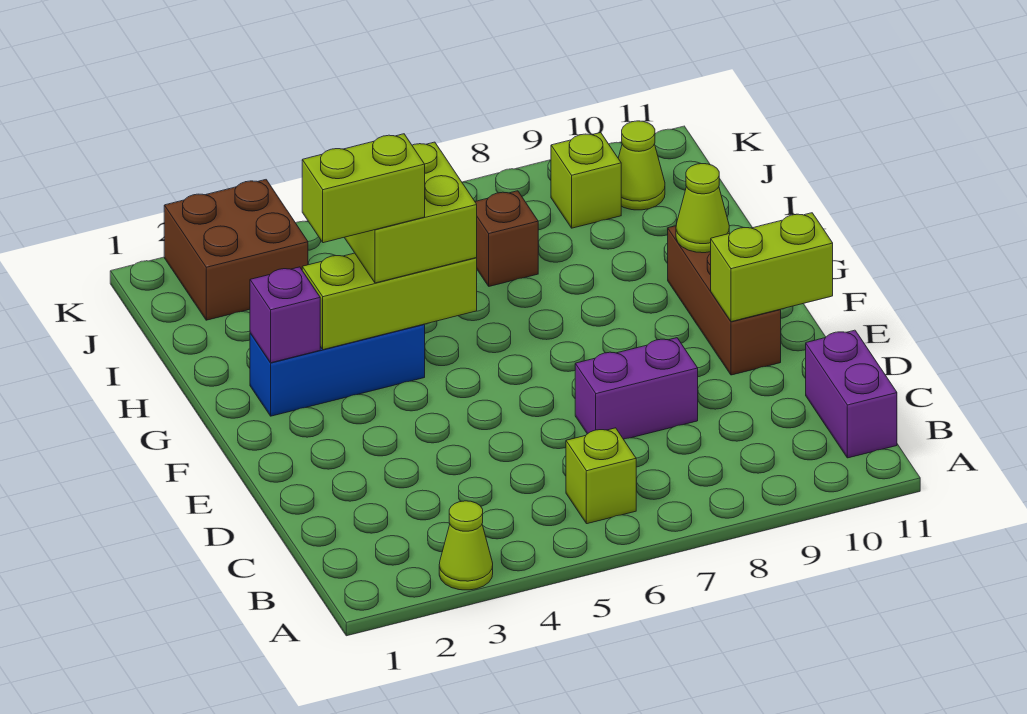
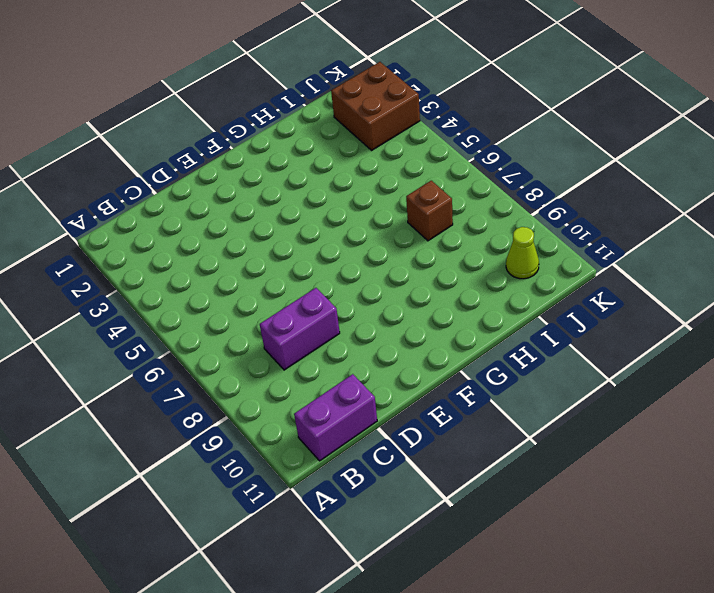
purple brick C8:D8 level 1 -> purple brick D7:D8 level 1
none -> lime cone A3 level 1
none -> lime brick B6 level 1
none -> brown brick E10:G10 level 1

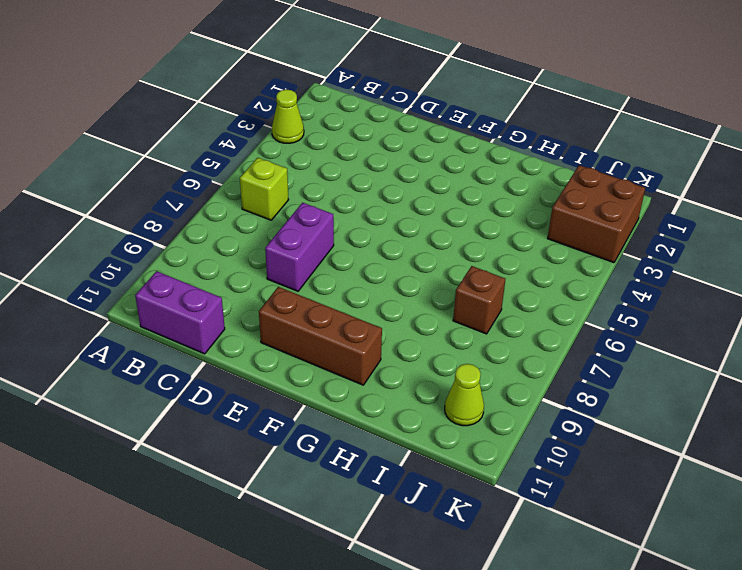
none -> blue brick G2:G4 level 1
none -> lime brick J9 level 1
none -> lime brick E10:E11 level 2

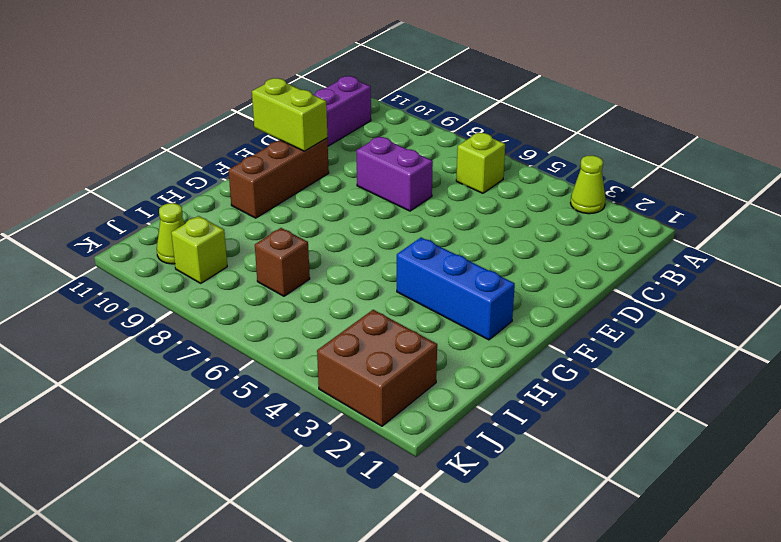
none -> purple brick G2 level 2
none -> lime brick G3:G5 level 2
none -> lime cone G10 level 2

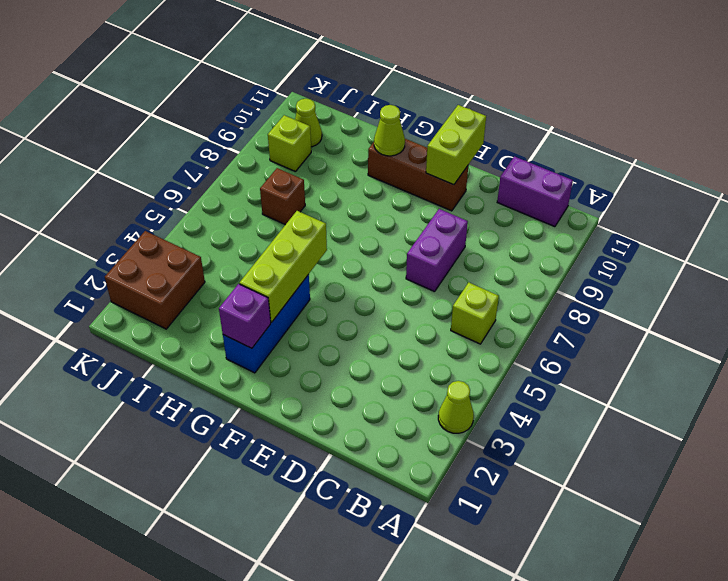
none -> lime brick G4:H5 level 3
none -> lime brick G3:G4 level 4

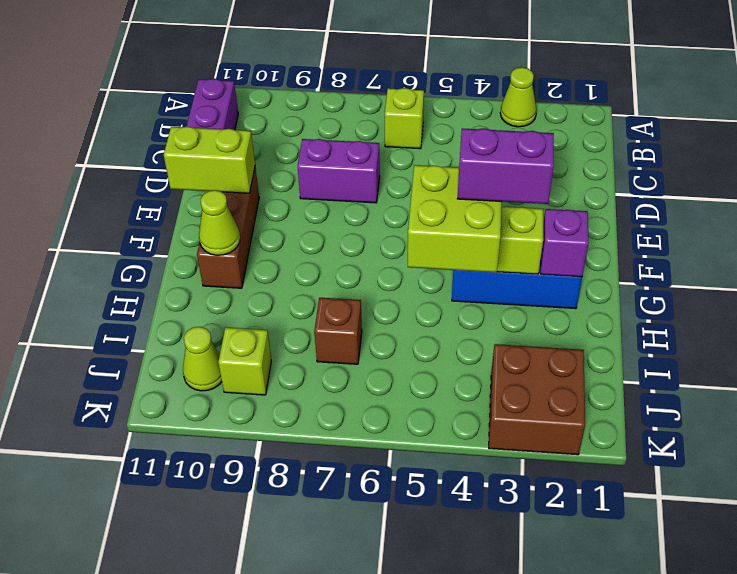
purple brick G3:G4 level 4 -> lime brick G3:G4 level 4

